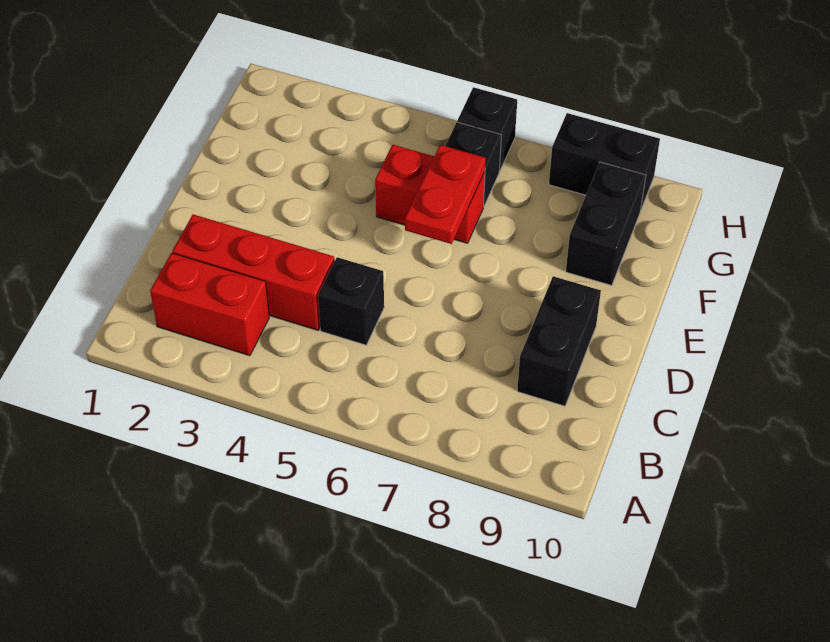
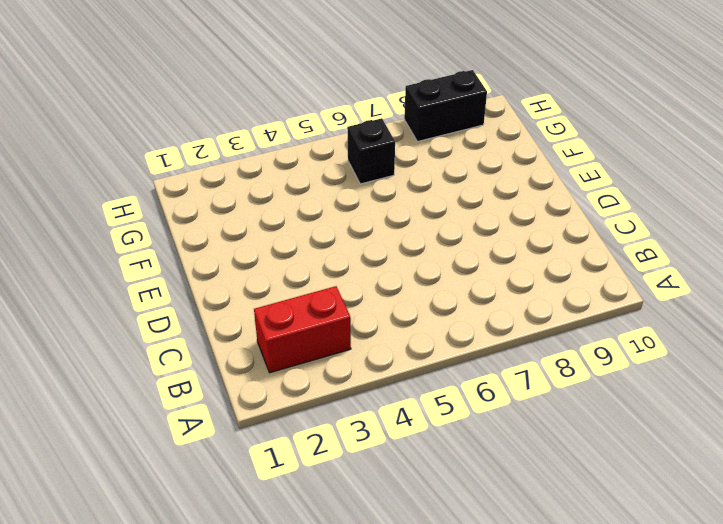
none -> red brick C2:C4 level 1
none -> black brick C5 level 1

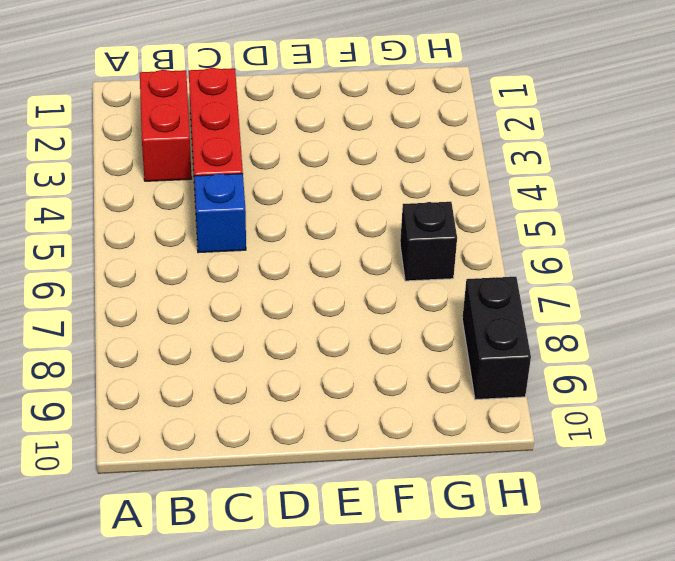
blue brick C5 level 1 -> black brick C5 level 1
none -> black brick C9:D9 level 1
none -> red brick F5:F6 level 1

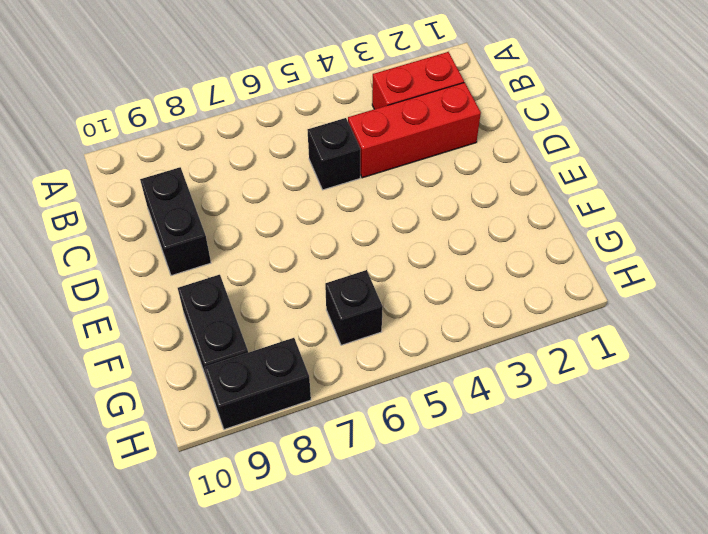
none -> red brick F5:F6 level 1
none -> black brick H6 level 1

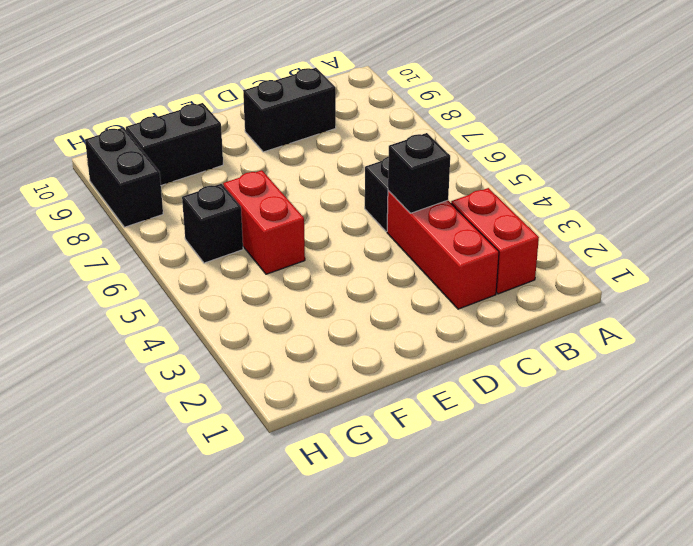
black brick C4 level 2 -> black brick H6 level 1
none -> red plate E6:F6 level 2

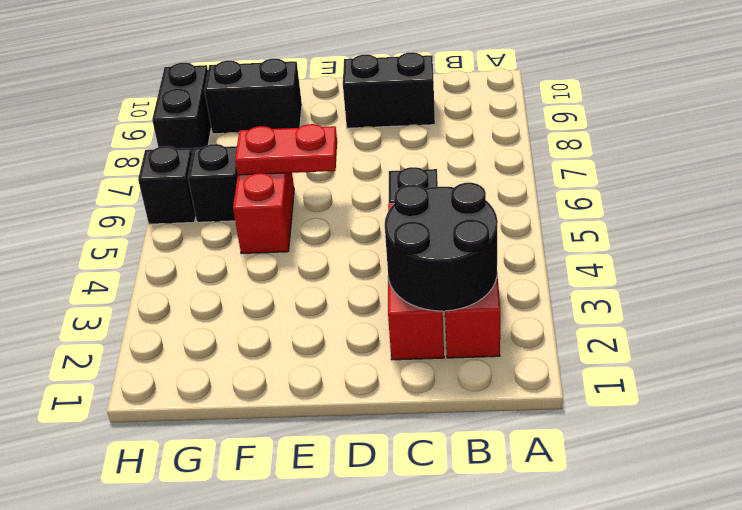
black round brick B2:C3 level 2 -> none

